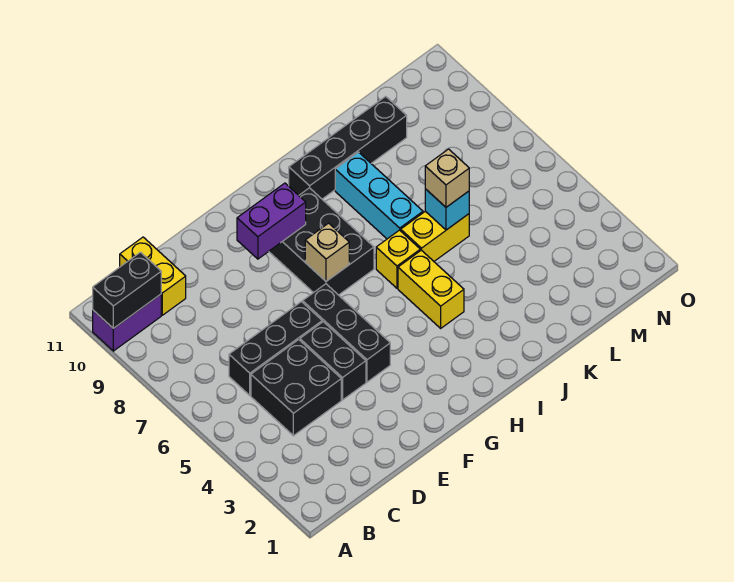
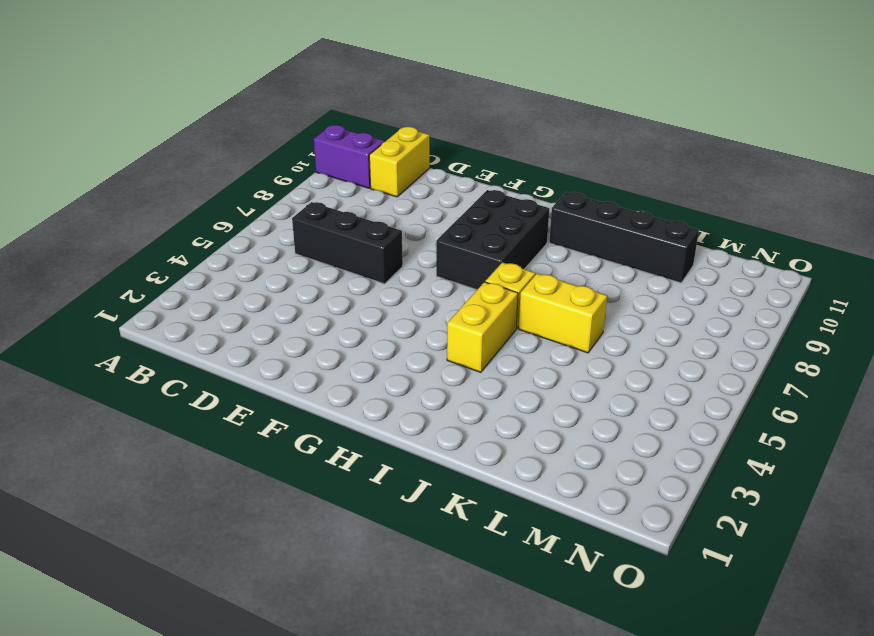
none -> black brick C4:D5 level 1
none -> black brick E4:E5 level 1
none -> black brick F4:F6 level 1

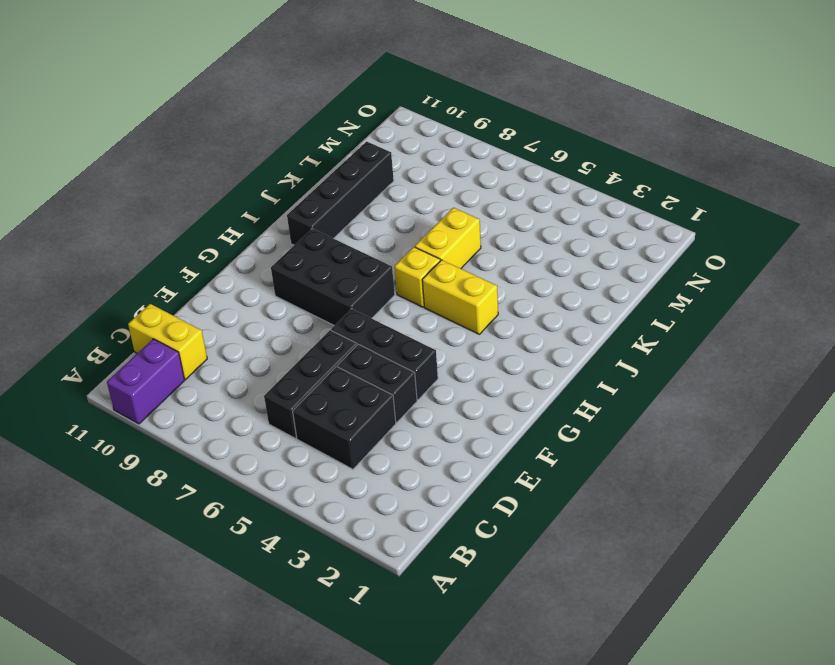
none -> cyan brick J7:J9 level 1
none -> black brick A10:B10 level 2
none -> purple brick F9:G9 level 2

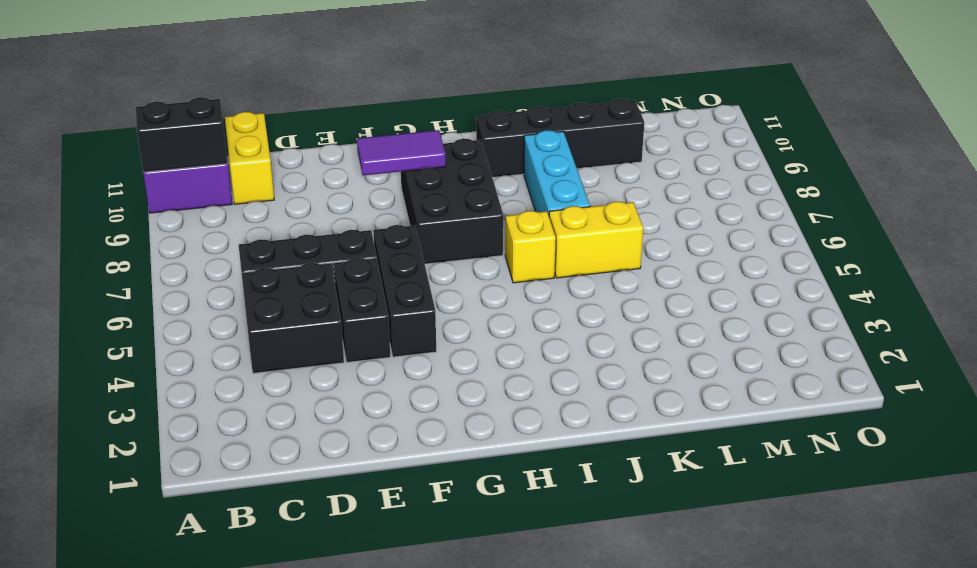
purple tile F9:G9 level 2 -> purple brick F9:G9 level 2
none -> yellow brick I4:I5 level 1
none -> tan brick G7 level 2
none -> cyan brick K6 level 2

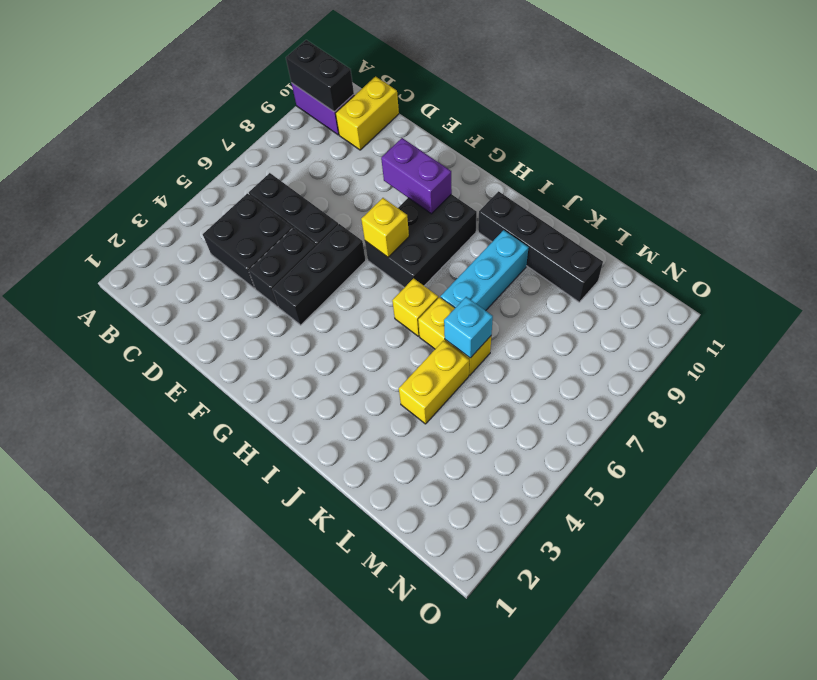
yellow brick G7 level 2 -> tan brick G7 level 2
yellow brick K4:K5 level 1 -> yellow brick I4:I5 level 1
none -> tan brick K6 level 3

